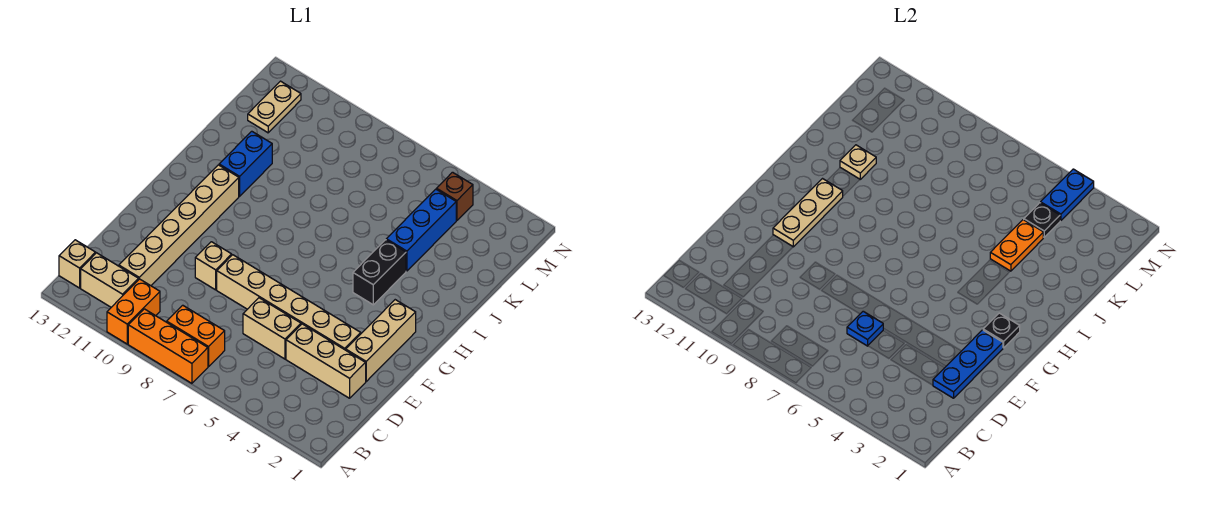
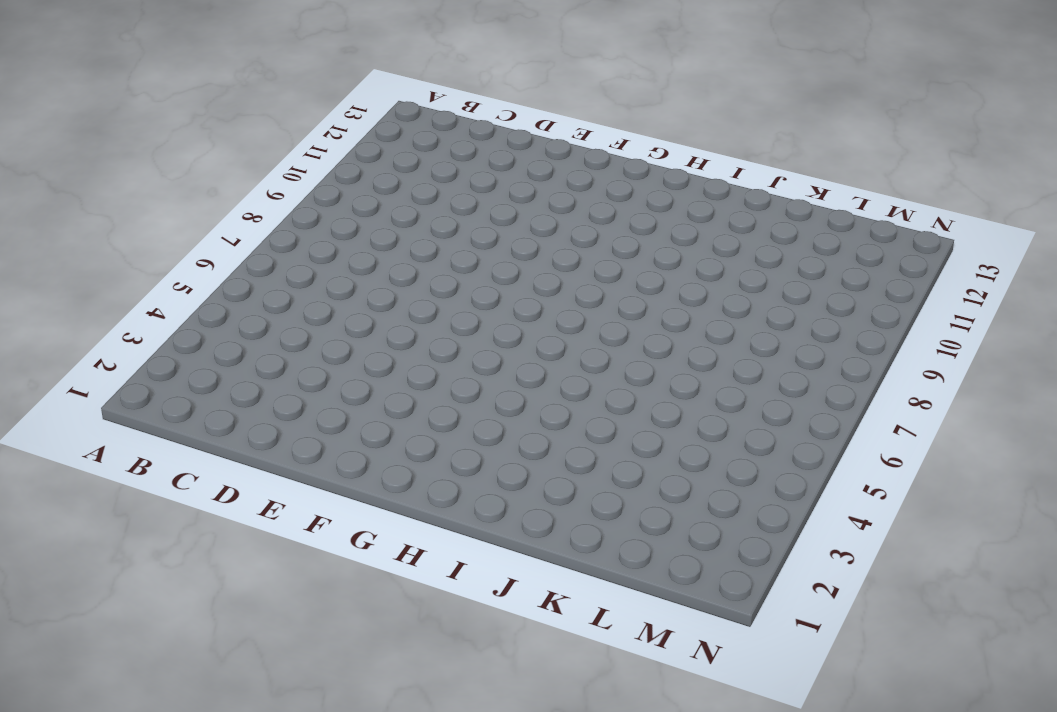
none -> orange brick A7:A9 level 1
none -> orange brick A10:B10 level 1
none -> orange brick B7:B8 level 1

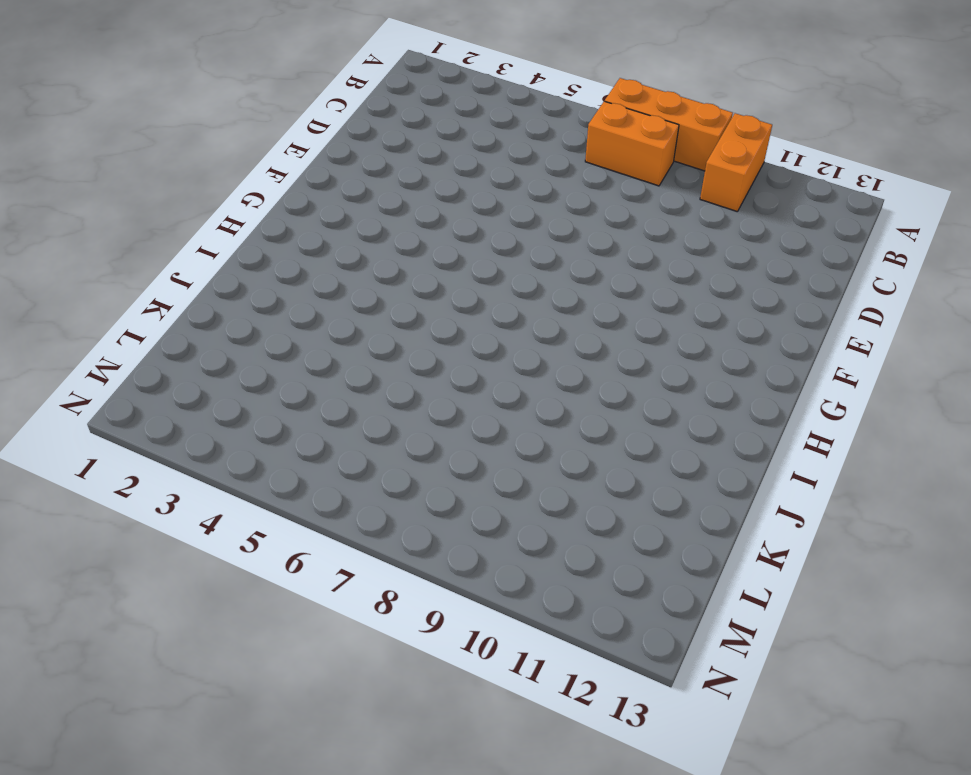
none -> tan brick B11:B12 level 1
none -> tan brick B13 level 1
none -> tan brick C11:H11 level 1

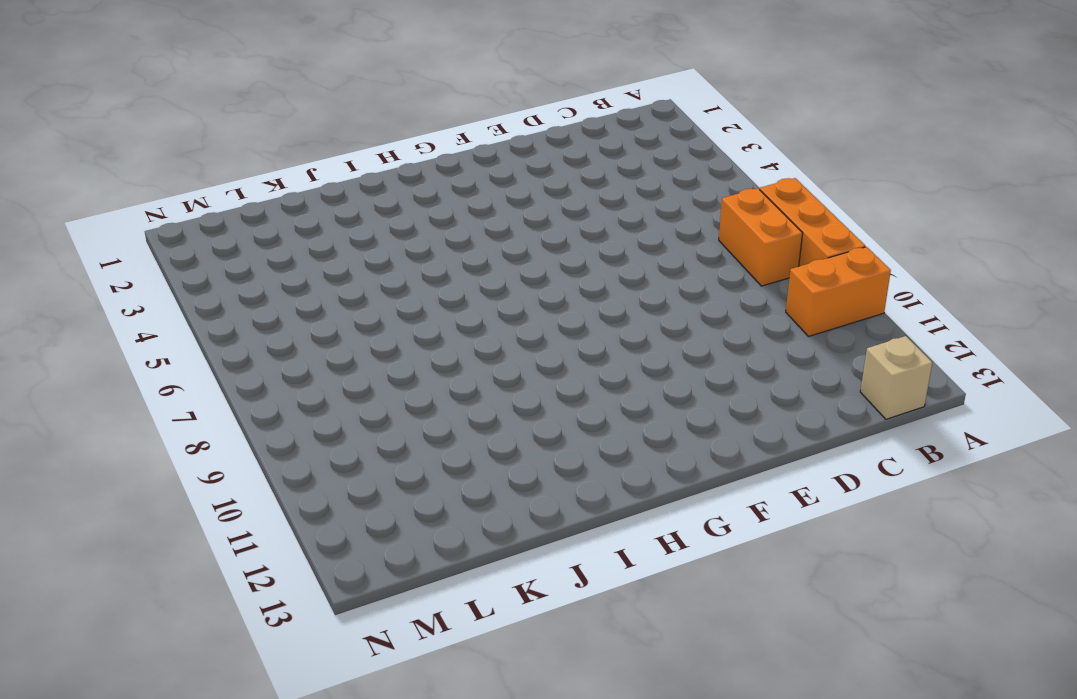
none -> tan brick B11:B12 level 1
none -> tan brick C11:H11 level 1
none -> tan brick D2:D4 level 1

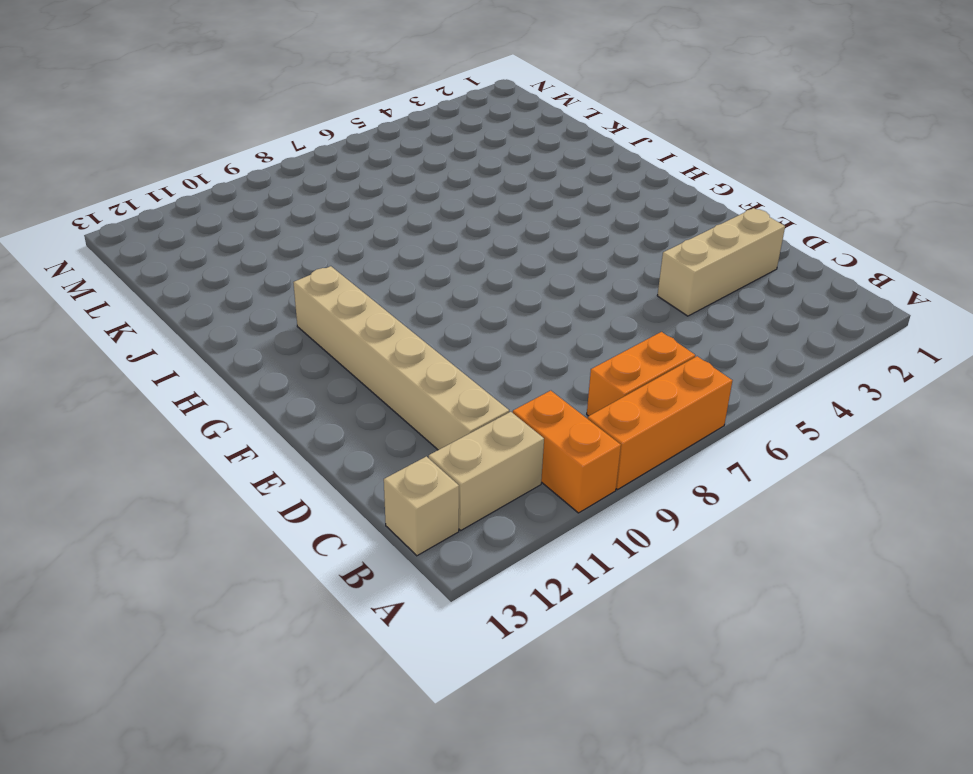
none -> tan brick D5:D6 level 1
none -> tan brick E2:G2 level 1
none -> tan brick E3:E8 level 1

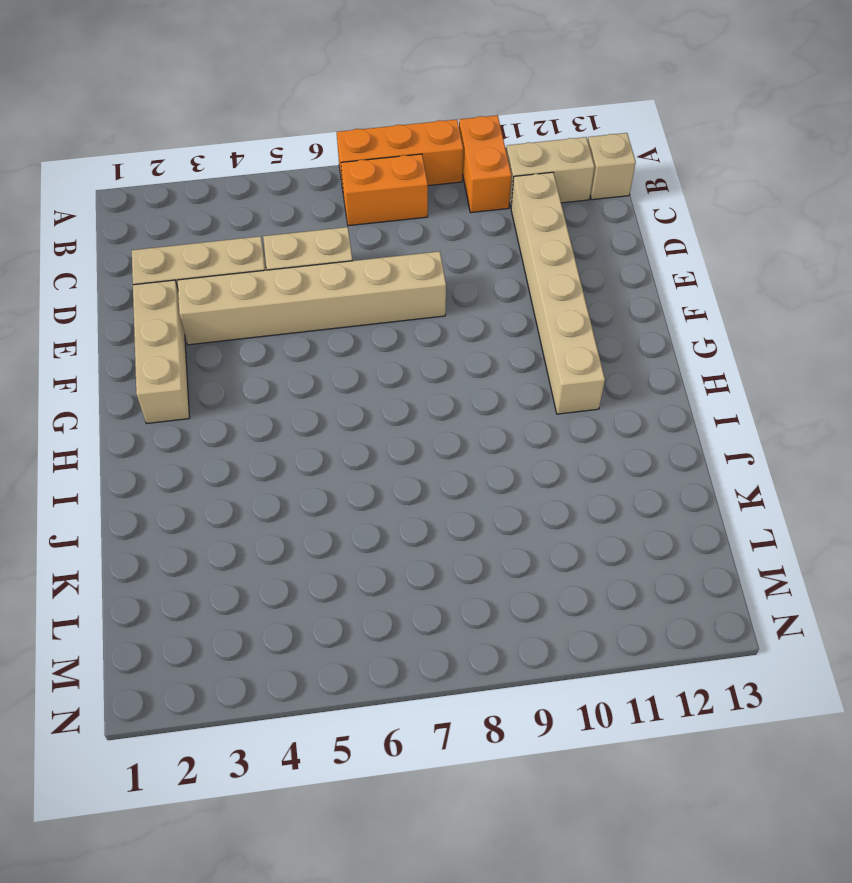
none -> tan brick E9 level 1
none -> black brick H4:I4 level 1
none -> blue brick I11:J11 level 1

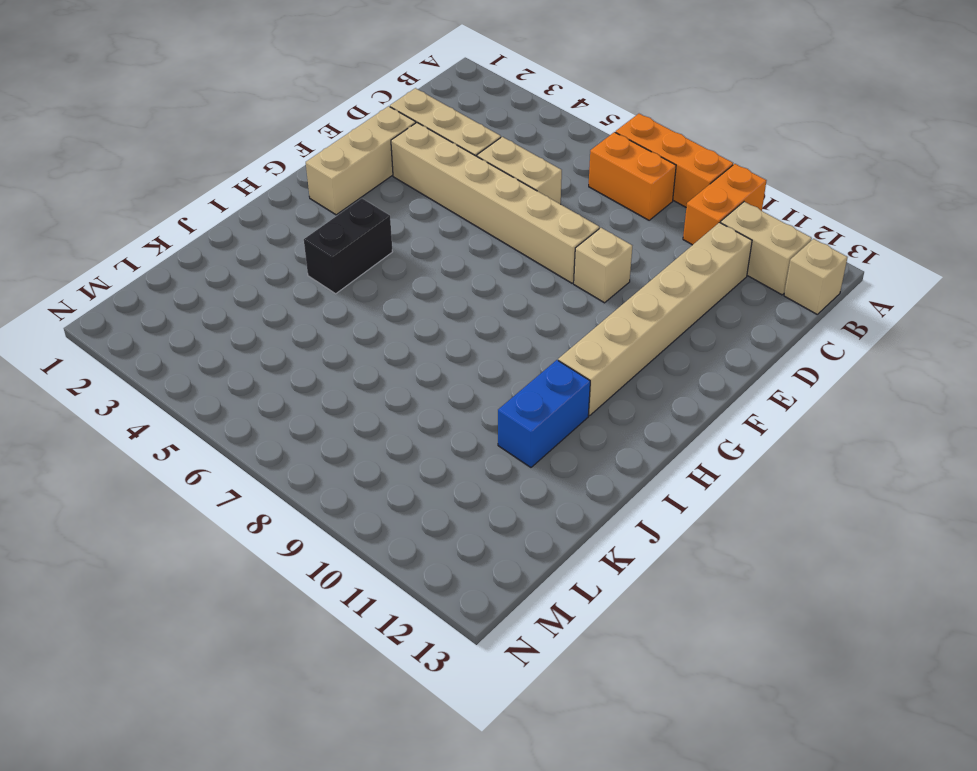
none -> blue brick J4:L4 level 1
none -> tan plate L12:M12 level 1
none -> brown brick M4 level 1

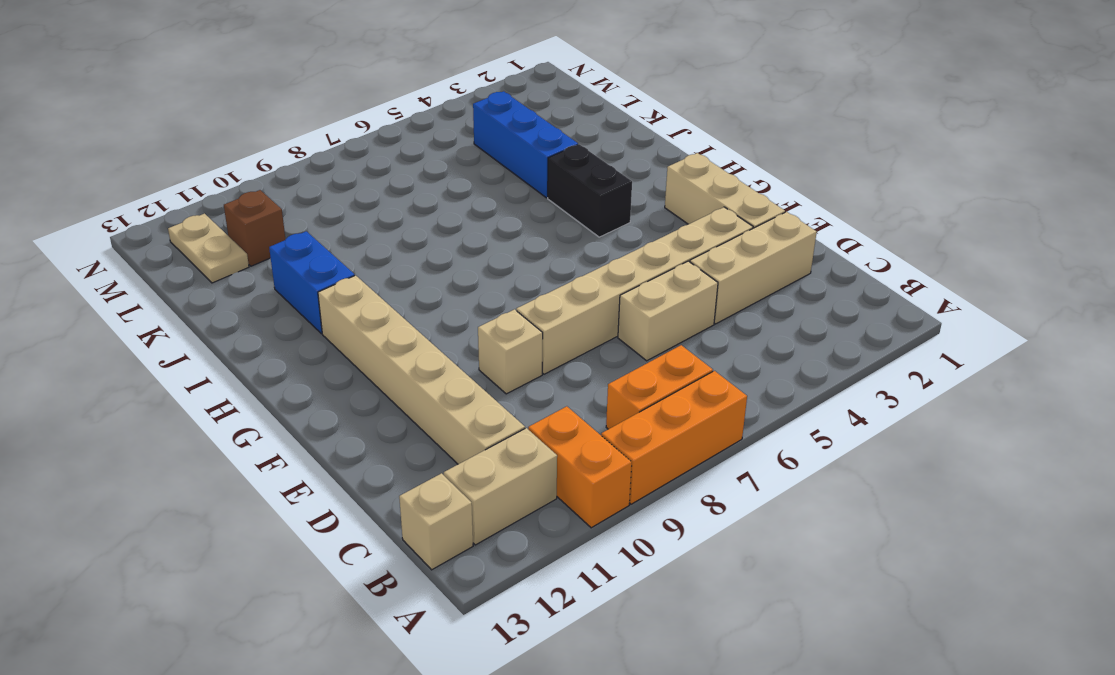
brown brick L11 level 1 -> brown brick M4 level 1
none -> blue plate D2:F2 level 2
none -> blue plate D6 level 2
none -> tan plate F11:H11 level 2

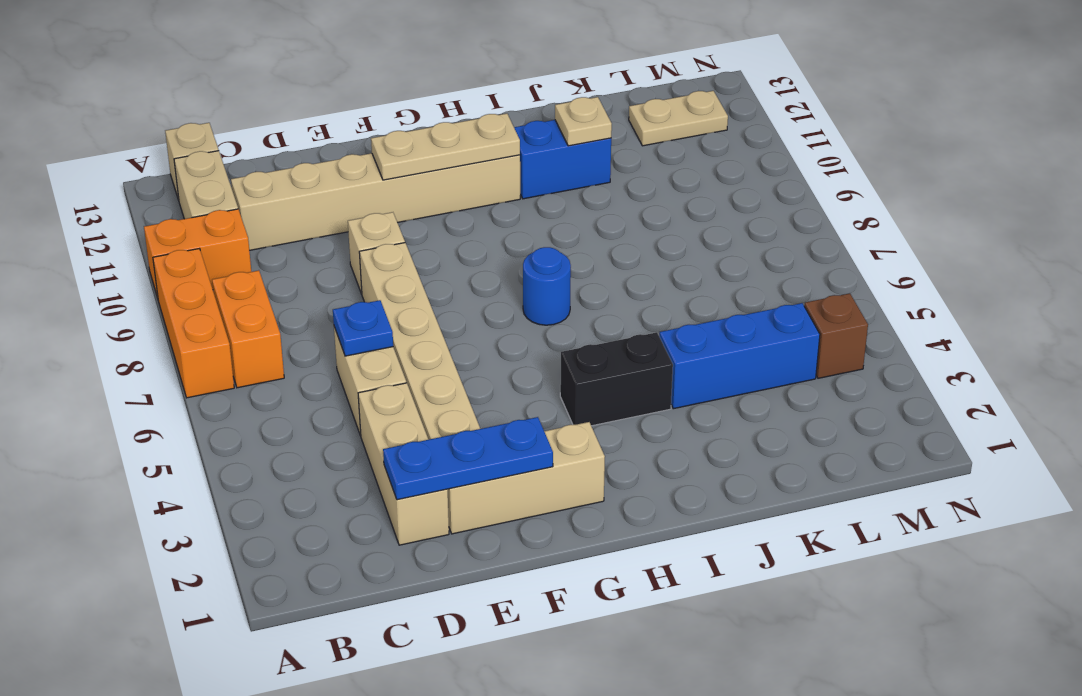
blue round brick H7 level 1 -> none
none -> black plate G2 level 2
none -> orange plate J4:K4 level 2
none -> black plate L4 level 2

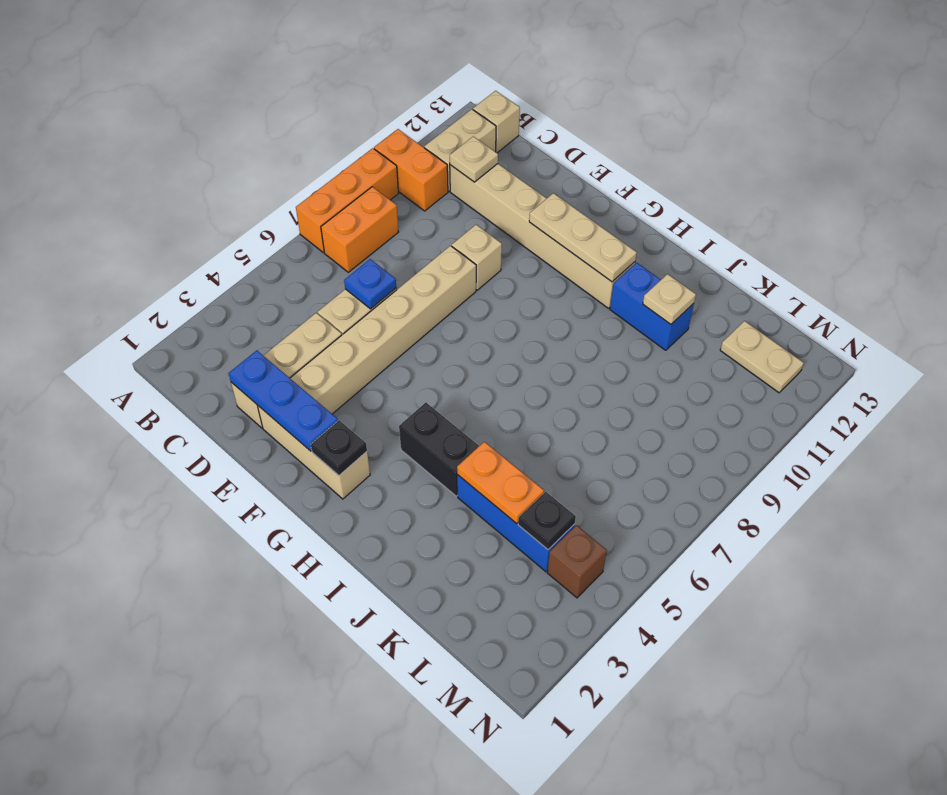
tan plate C11 level 2 -> none
none -> blue plate M4:N4 level 2

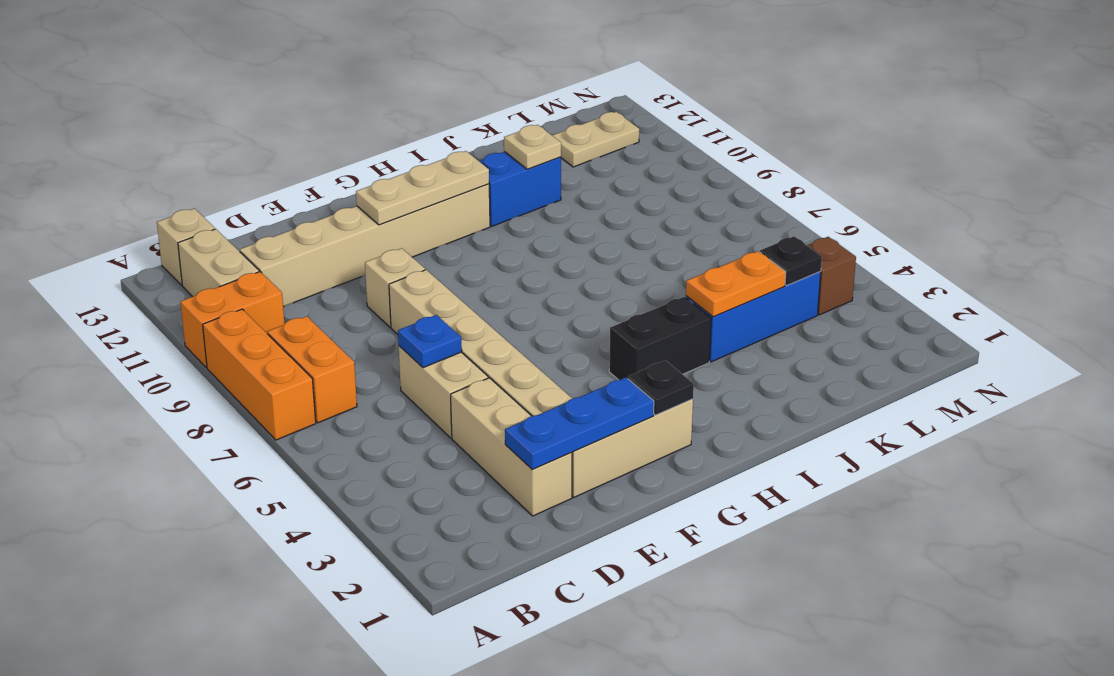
none -> blue plate M4:N4 level 2

